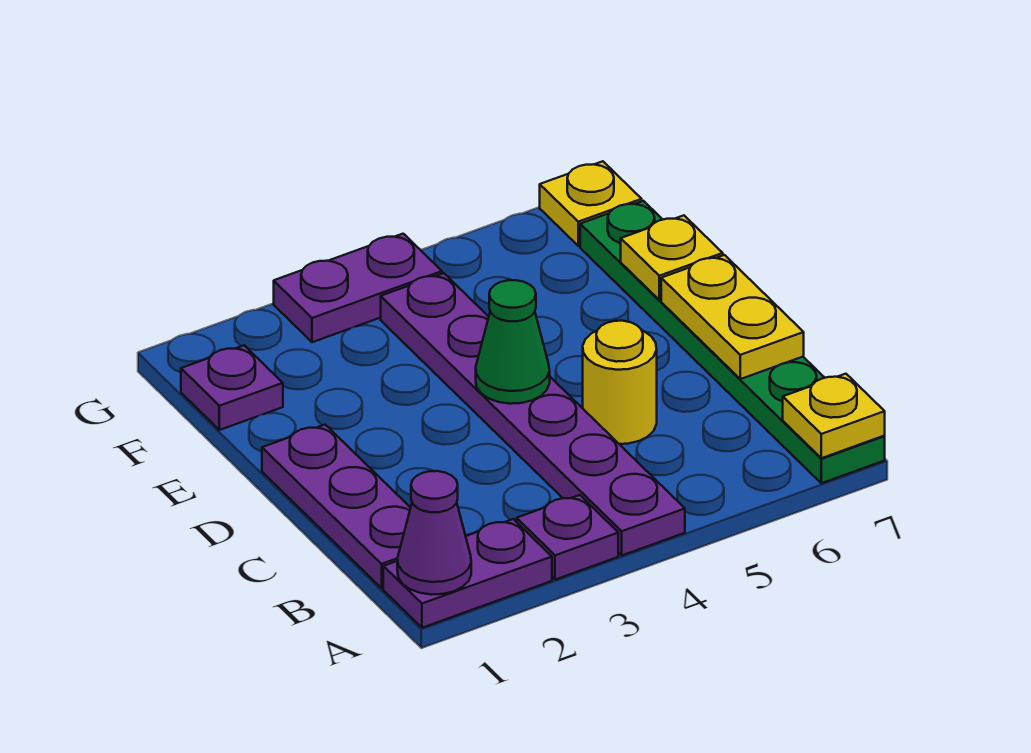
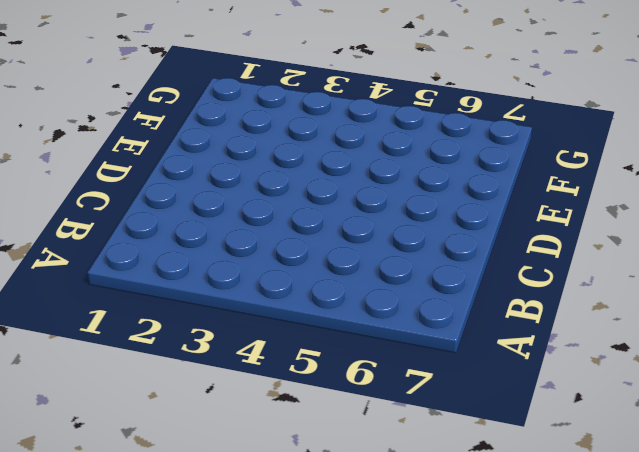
none -> purple plate A1:A2 level 1
none -> purple plate A3 level 1
none -> purple plate A4:F4 level 1

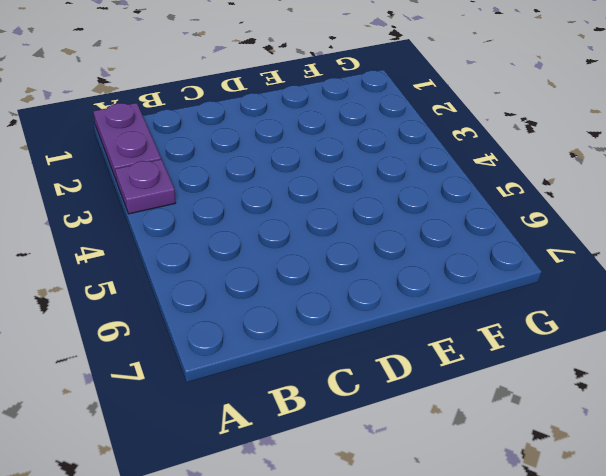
none -> purple plate A4:F4 level 1
none -> green plate A7:F7 level 1
none -> purple plate B1:D1 level 1

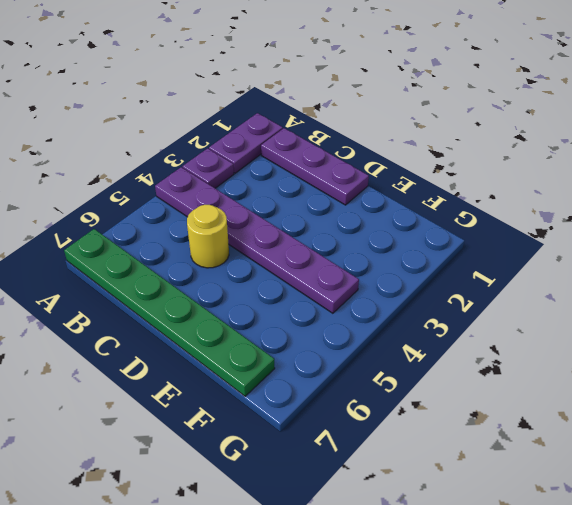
none -> purple plate F1 level 1
none -> purple plate G3:G4 level 1
none -> yellow plate G7 level 1

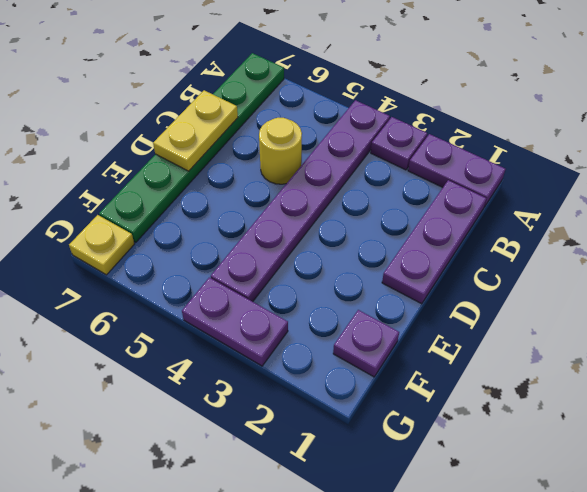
none -> purple cone A1 level 2
none -> yellow plate A7 level 2
none -> green cone D4 level 2

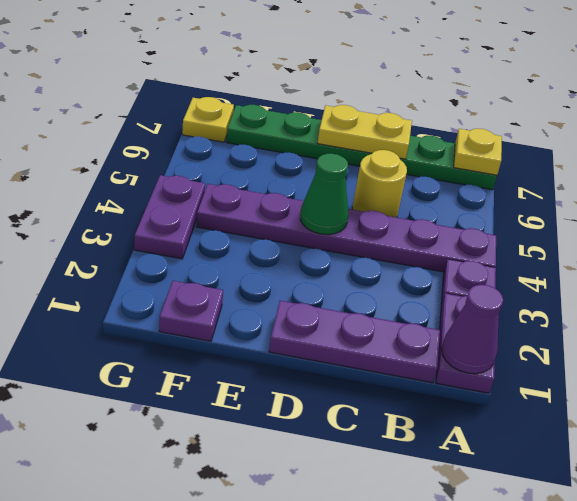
none -> yellow plate E7 level 2

